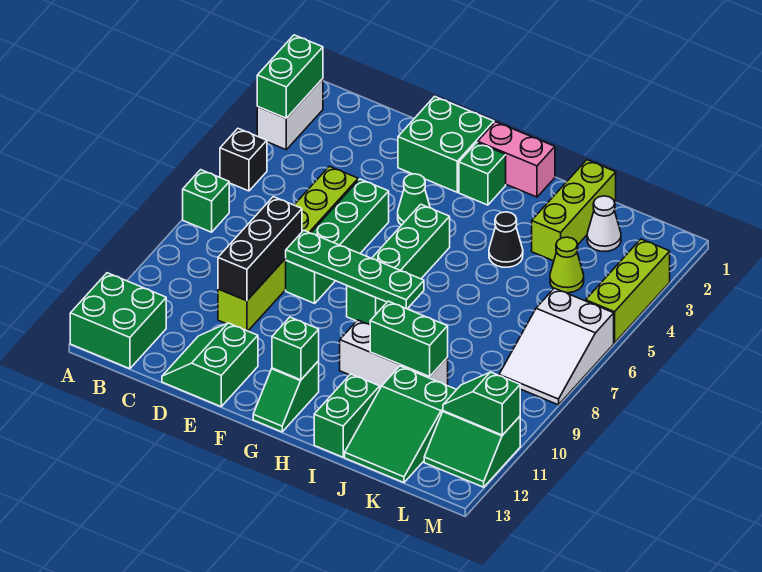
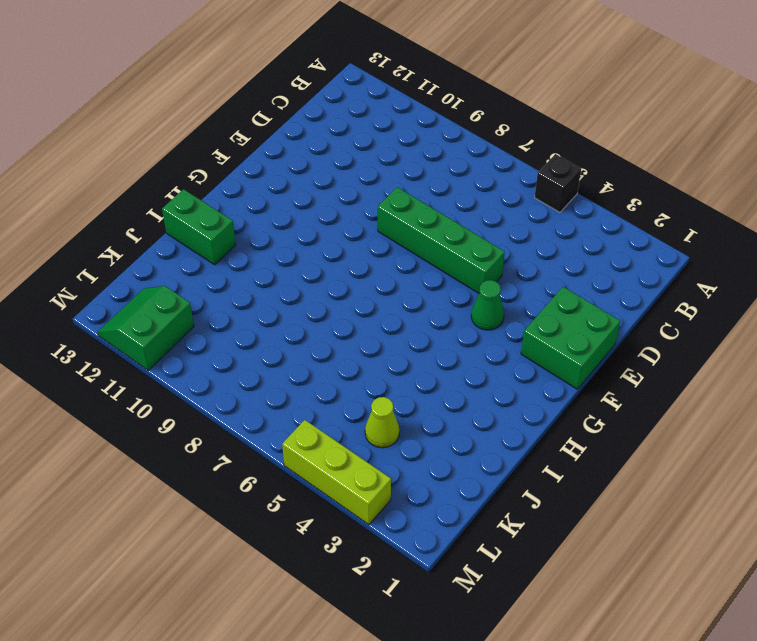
none -> white brick A2:A3 level 1
none -> green brick A7 level 1
none -> green brick A12:B13 level 1

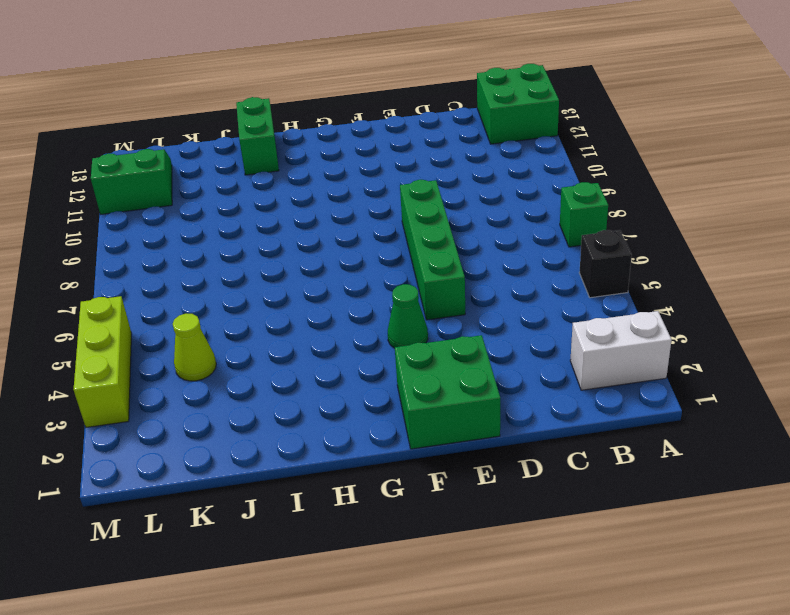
white brick A2:B2 level 1 -> white brick A2:A3 level 1
none -> lime brick D5:D10 level 1
none -> green slope D12:E13 level 1 top E
none -> pink brick G1:H1 level 1

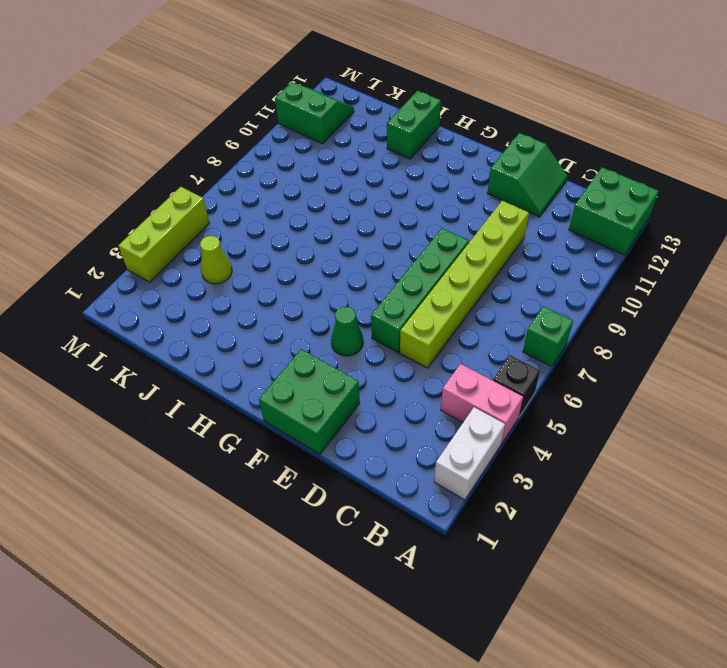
pink brick A4:B4 level 1 -> pink brick G1:H1 level 1
none -> green brick G2 level 1
none -> green brick G5:G8 level 1
none -> green slope G12:G13 level 1 top 12

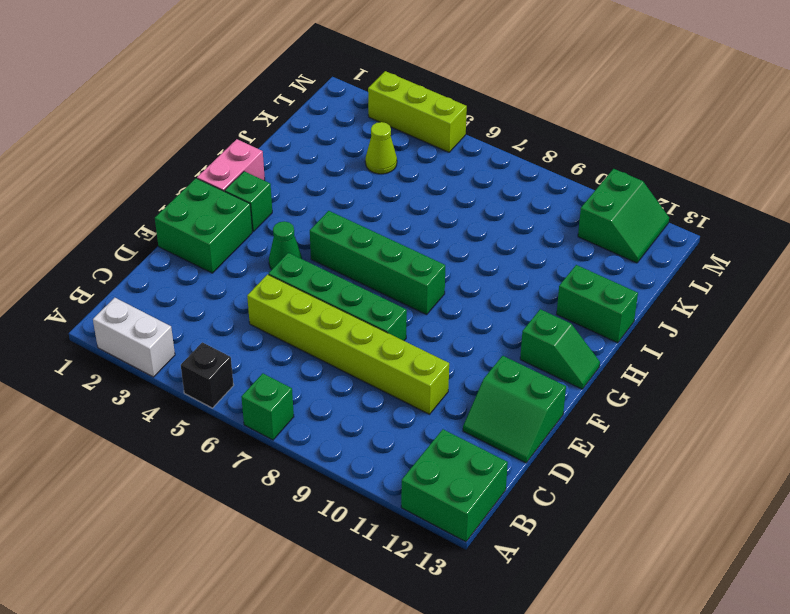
none -> white brick H10:J10 level 1
none -> black cone I4 level 1
none -> lime brick J1:J3 level 1

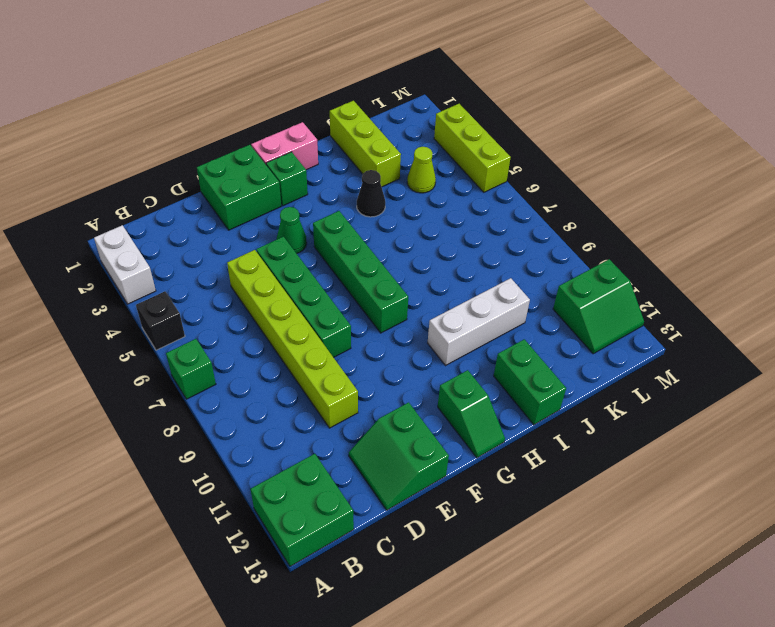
none -> green slope J11:K13 level 1 top 11
none -> white cone K2 level 1
none -> white slope L6:M8 level 1 top 6

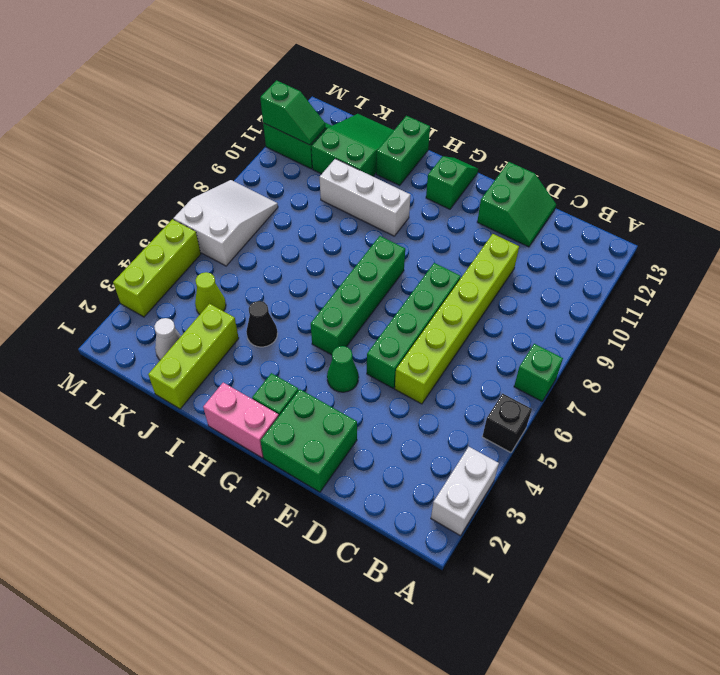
none -> green brick A12:B13 level 1
none -> green brick A2:A3 level 2
none -> black brick D8:D10 level 2

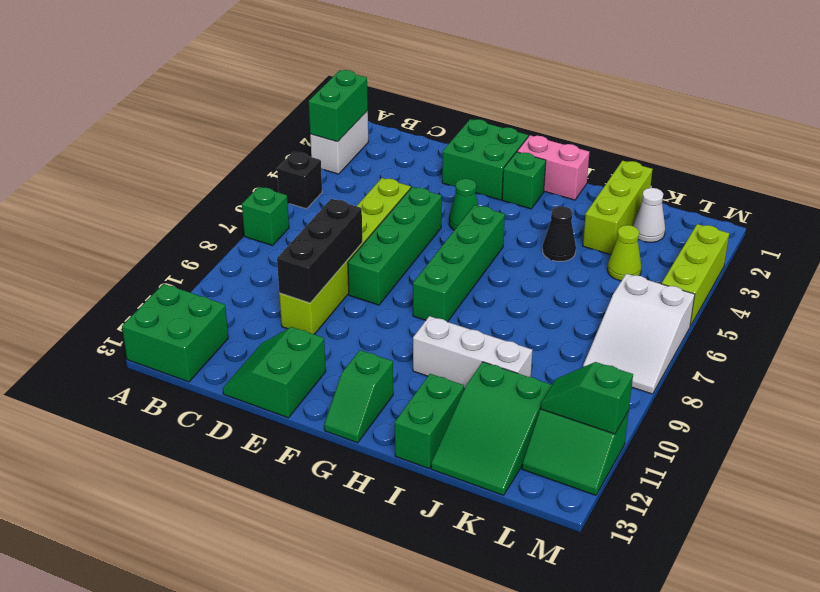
none -> green plate E8:H8 level 2
none -> green brick G12 level 2
none -> green brick I10:J10 level 2

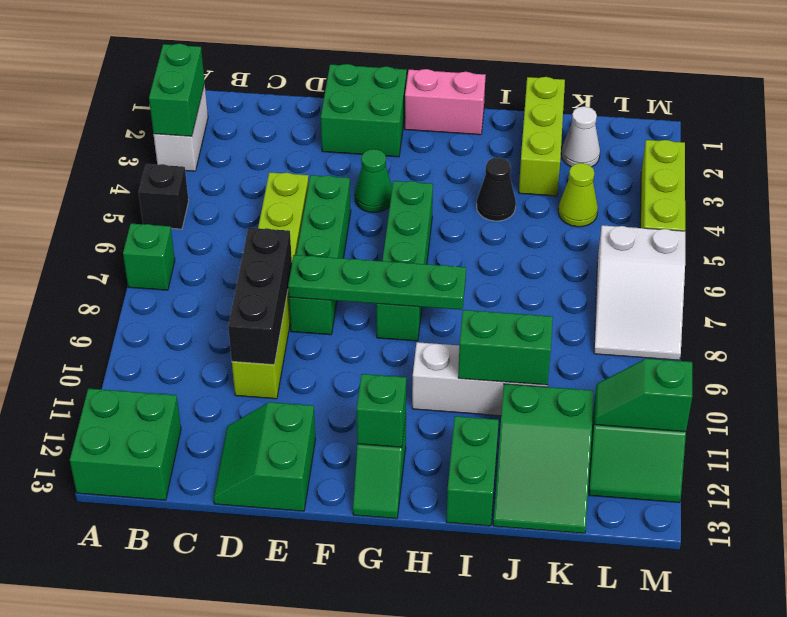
none -> green brick G2 level 1

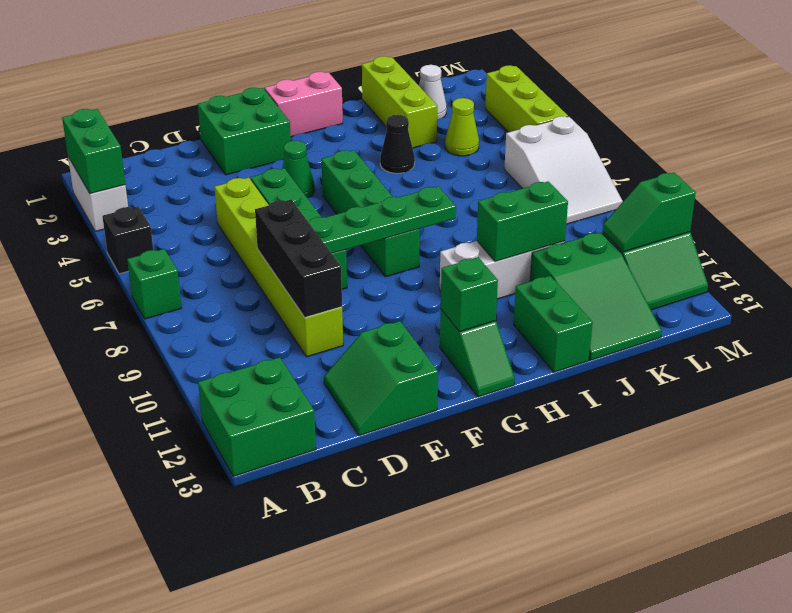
none -> green brick G2 level 1

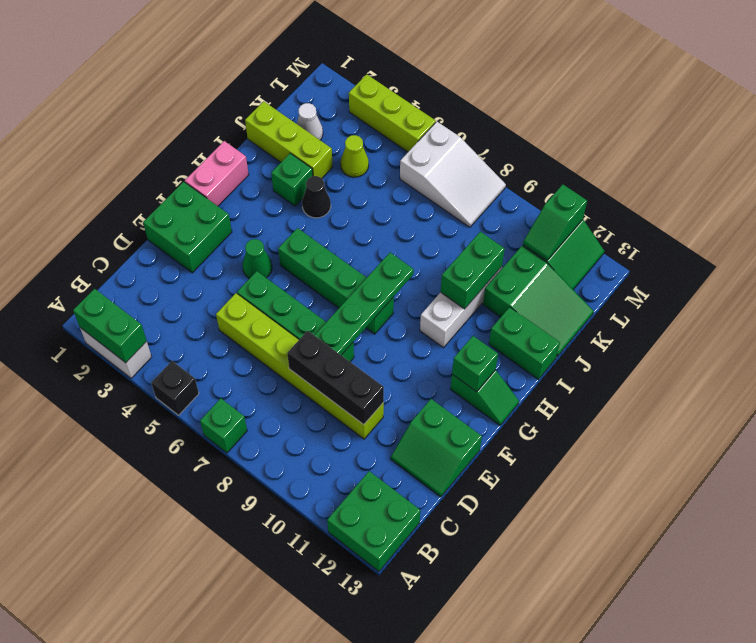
green brick I3 level 1 -> green brick G2 level 1

